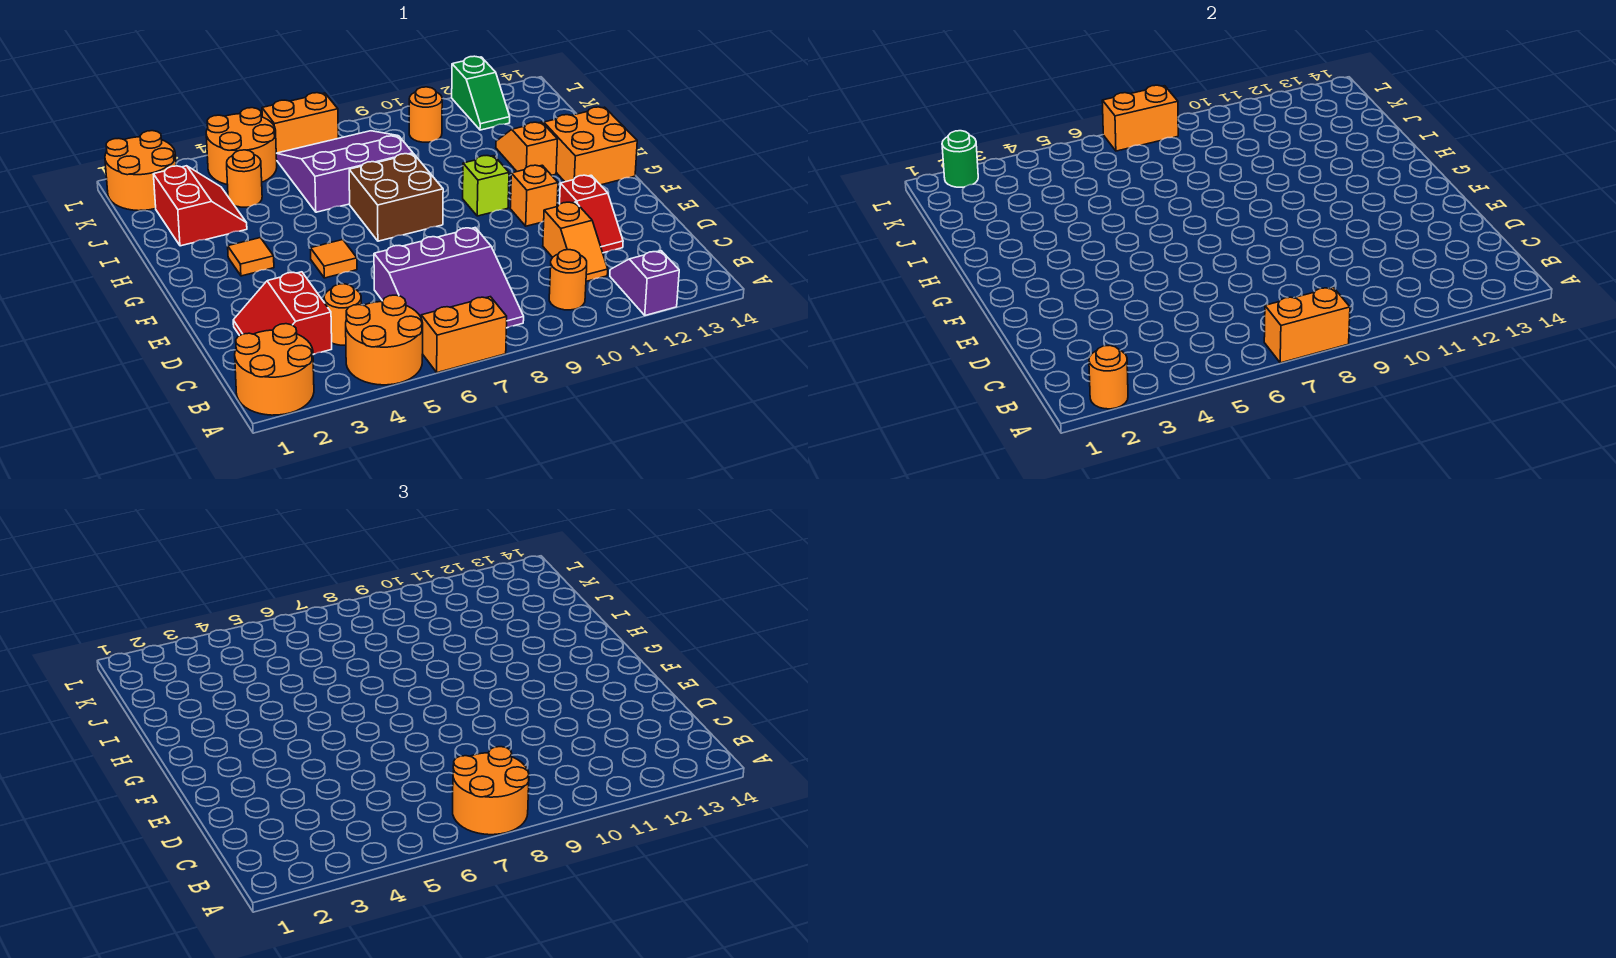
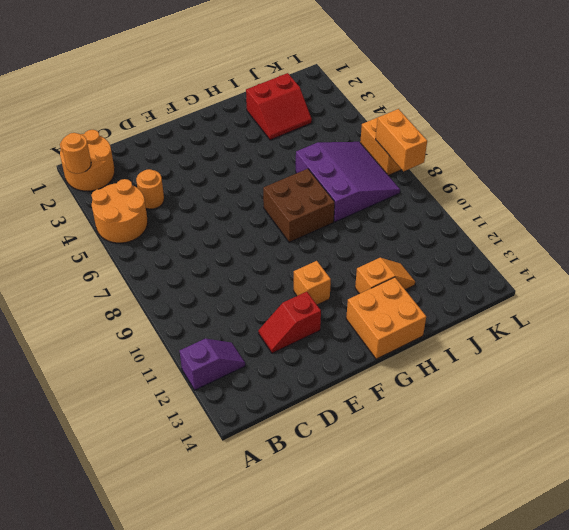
none -> orange brick A6:A7 level 1
none -> purple slope B6:D8 level 1 top D
none -> orange round brick B10 level 1
none -> red slope C2:D3 level 1 top 3

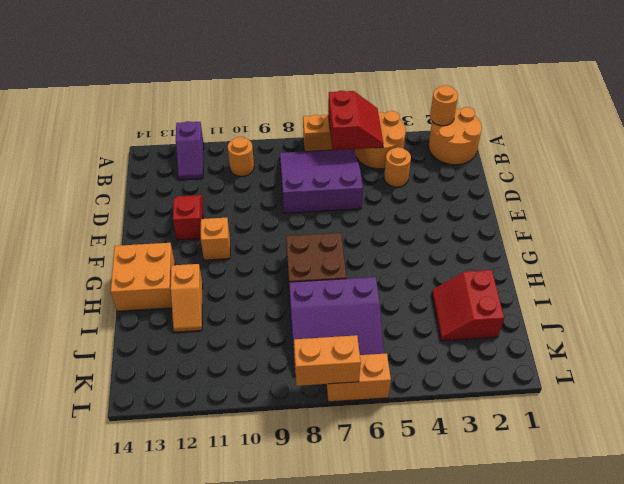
red slope A5:B6 level 2 top 6 -> red slope C2:D3 level 1 top 3
none -> orange slope C11:D11 level 1 top D
none -> orange tile F5 level 1
none -> orange tile G3 level 1
none -> lime brick G10 level 1

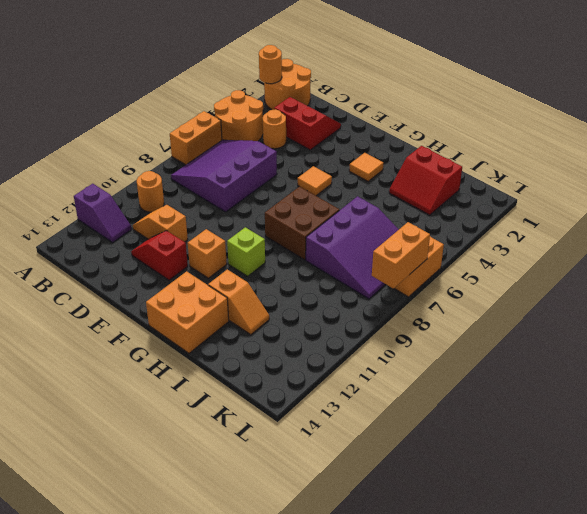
none -> orange round brick J4 level 1
none -> orange round brick K1:L2 level 1
none -> orange round brick K4:L5 level 1
none -> orange round brick K10 level 1

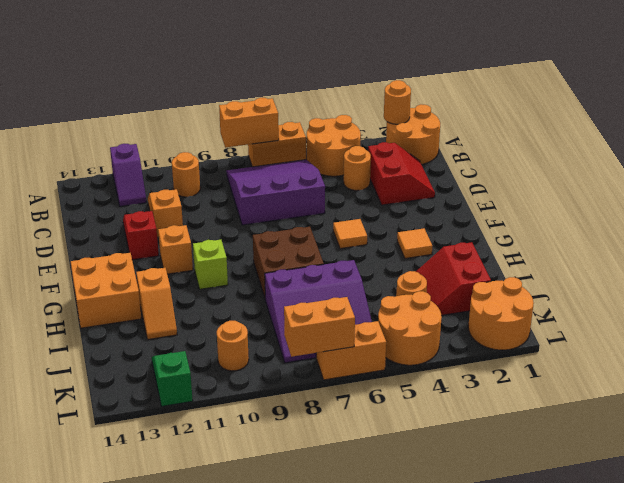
none -> green round brick L2 level 2
none -> orange round brick A7:B8 level 3

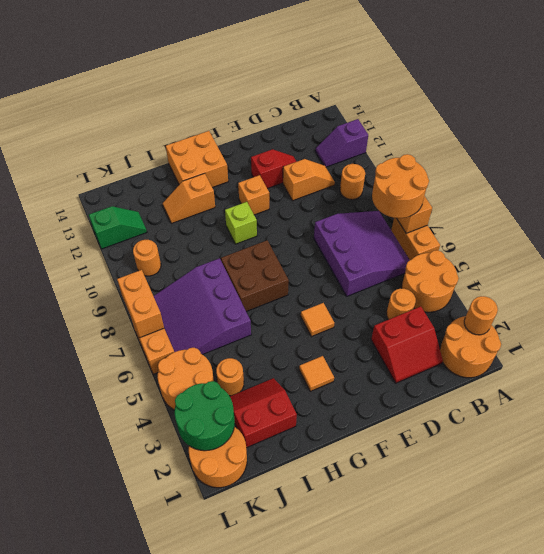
green round brick K2:L3 level 2 -> green round brick L2 level 2

